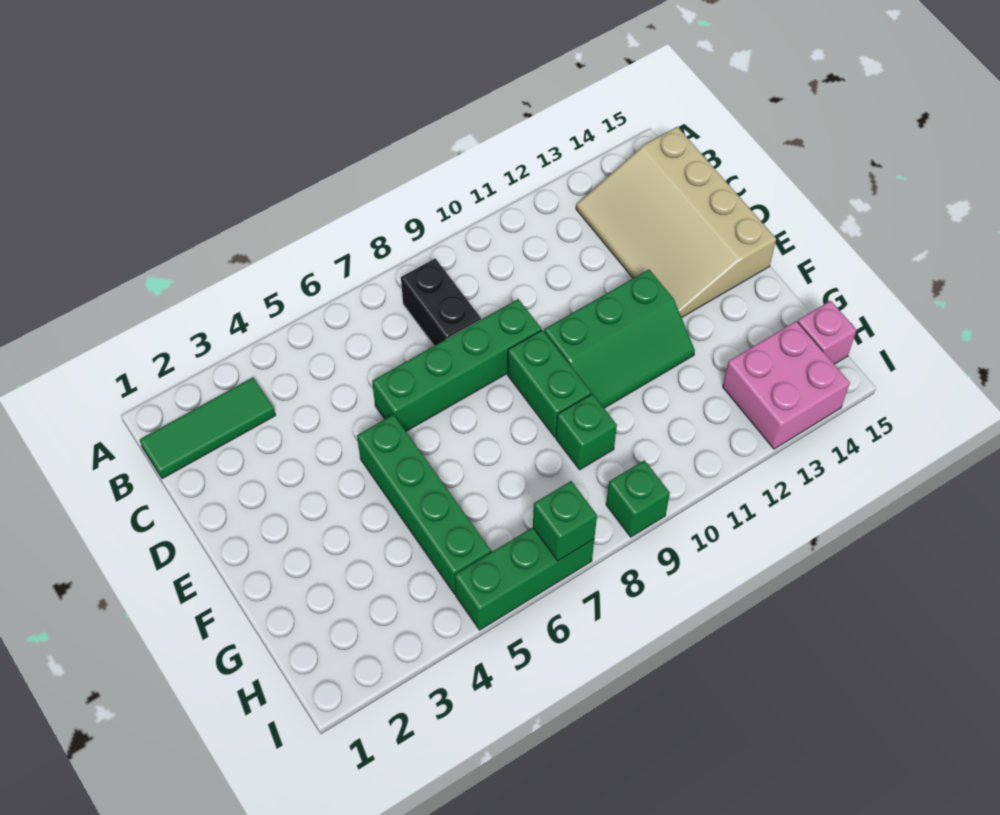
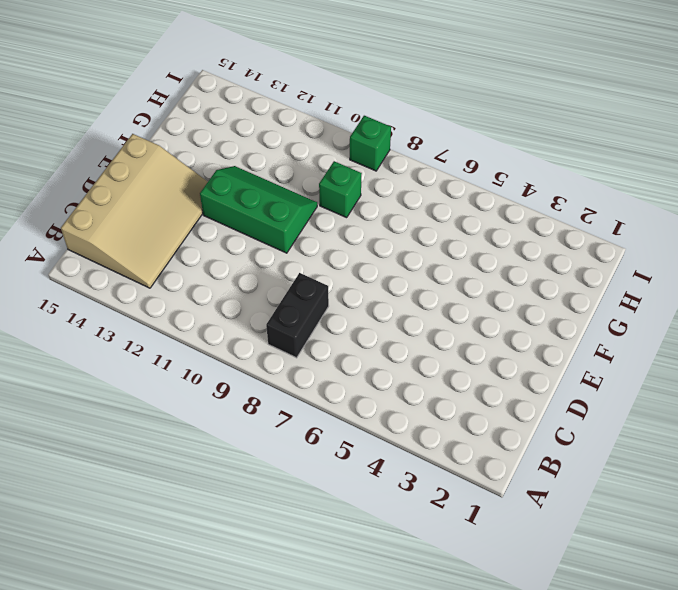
none -> green tile B1:B3 level 1
none -> green brick D6:D9 level 1
none -> green brick E5:H5 level 1

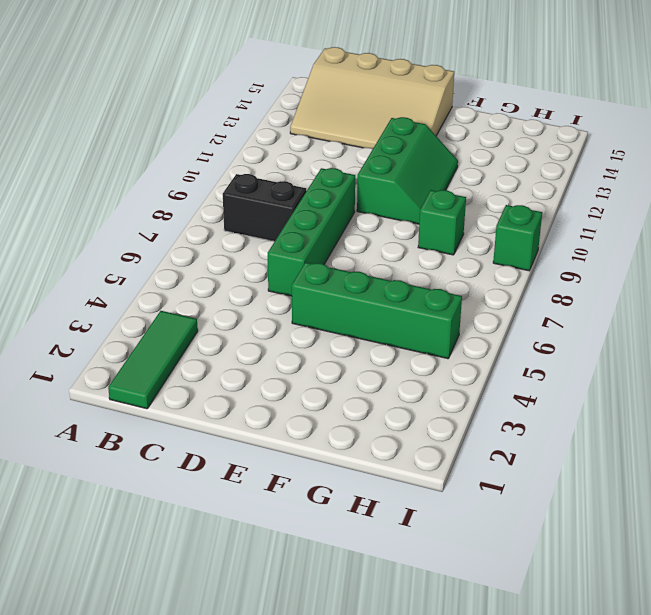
none -> green brick E9:F9 level 1
none -> pink brick H13:I14 level 1
none -> pink brick H15 level 1

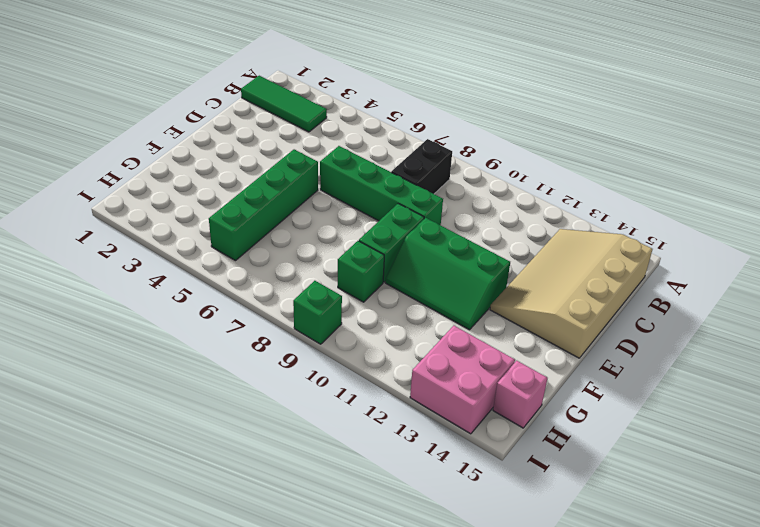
none -> green brick I5:I7 level 1
none -> green brick I7 level 2

